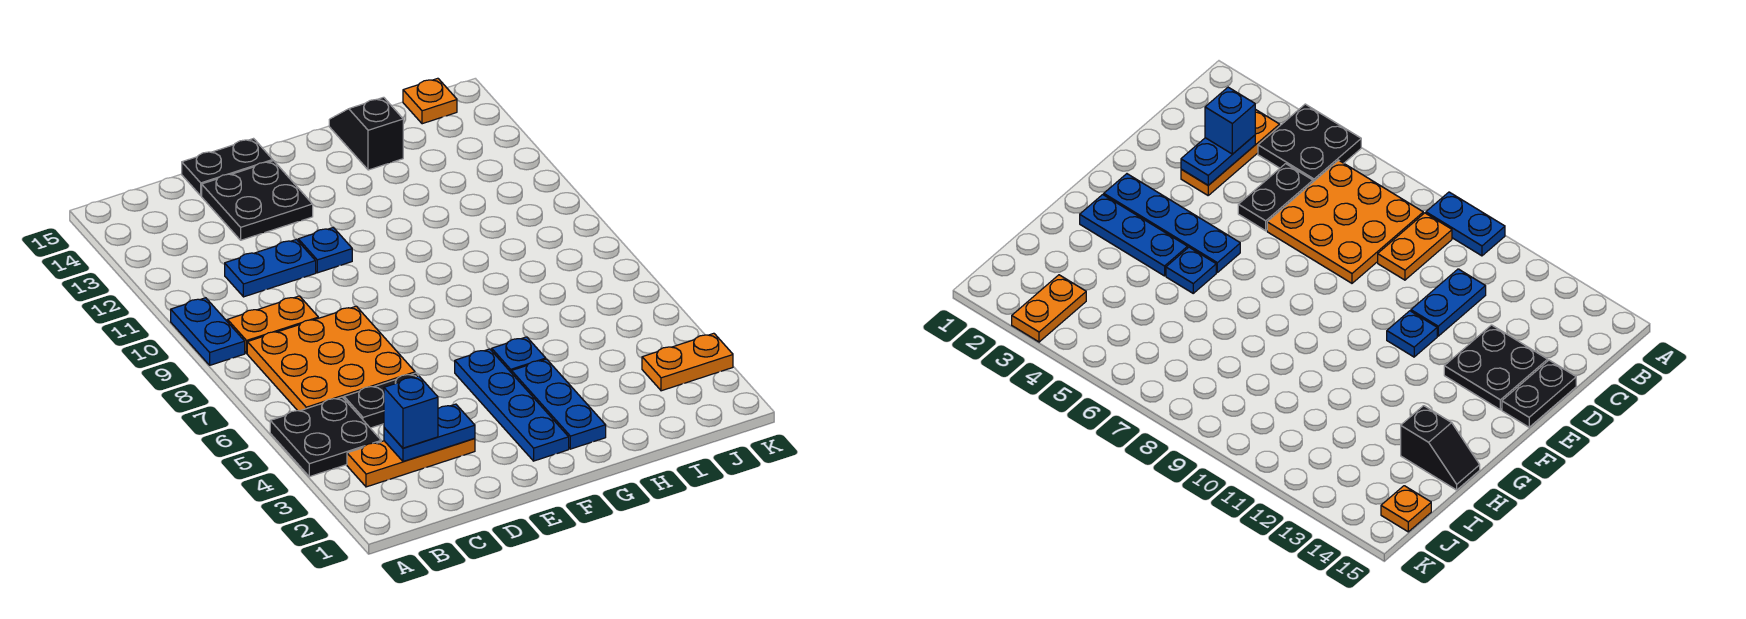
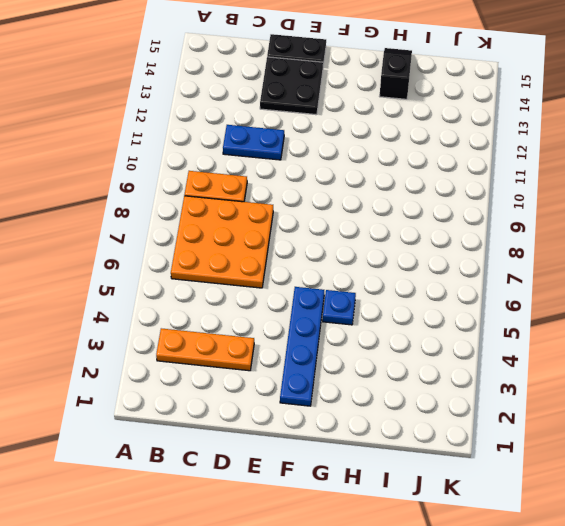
none -> black plate A4:B5 level 1
none -> blue plate A9:A10 level 1
none -> black plate C5:D5 level 1

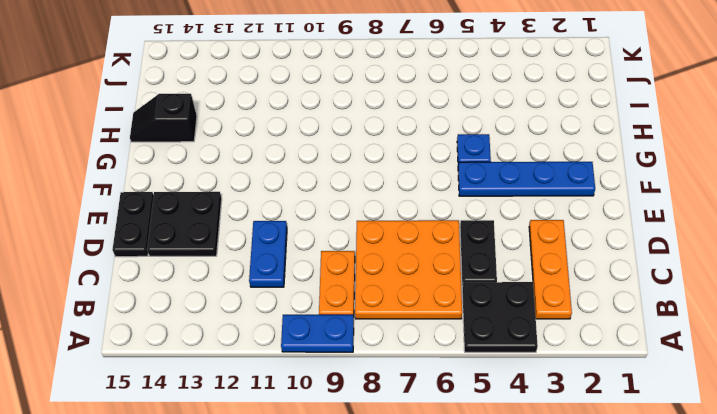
none -> blue plate E11 level 1
none -> blue plate G2:G4 level 1
none -> orange plate J3:K3 level 1

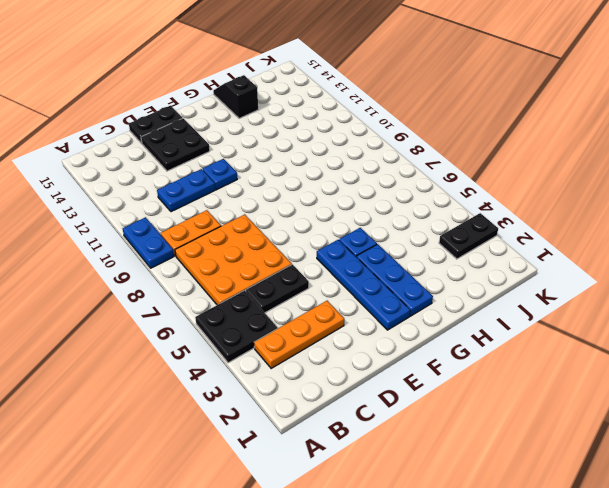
black plate J3:K3 level 1 -> orange plate J3:K3 level 1
none -> orange plate J15 level 1
none -> blue plate C3:D3 level 2
none -> blue brick C3 level 3

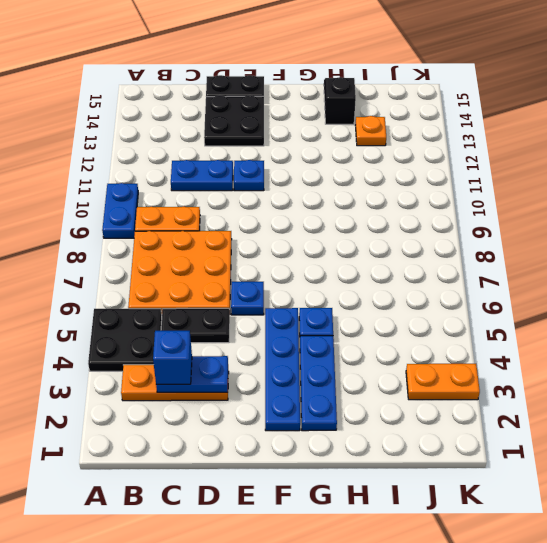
blue plate E6 level 1 -> none
orange plate I13 level 1 -> orange plate J15 level 1

